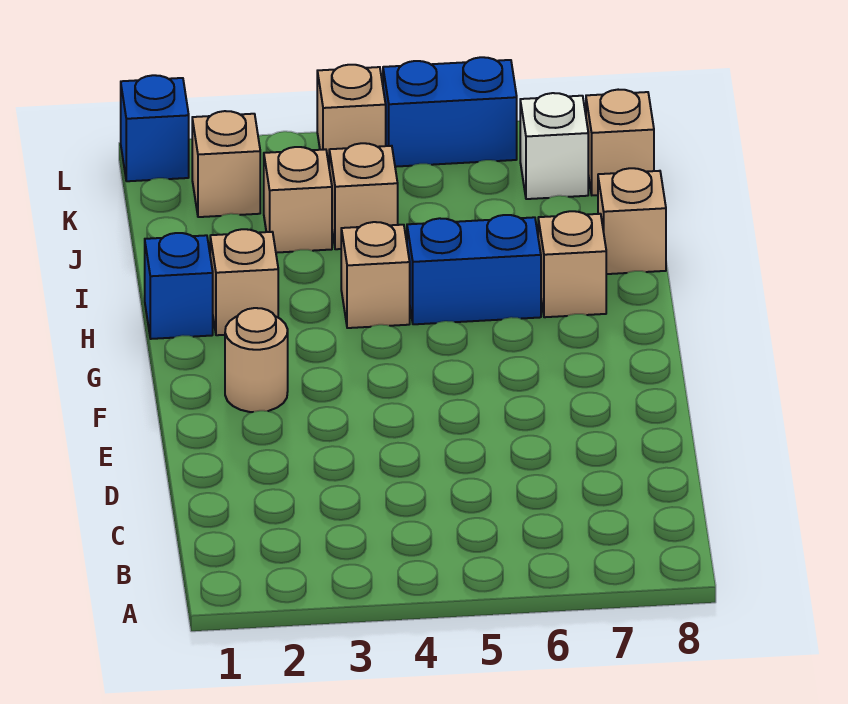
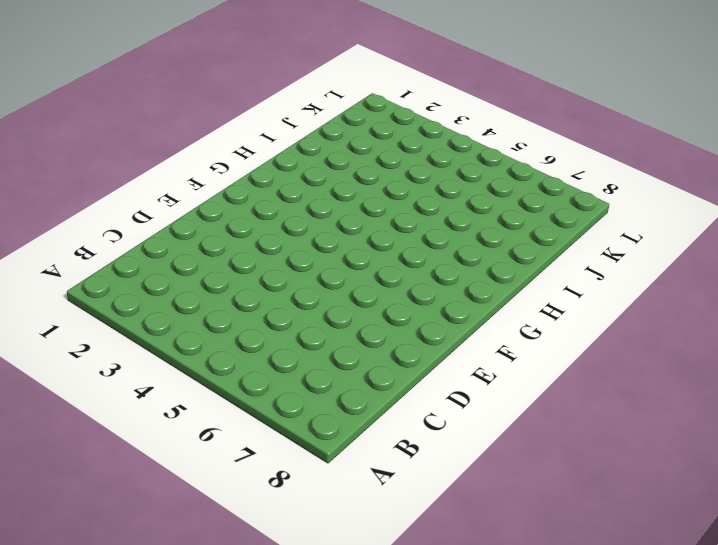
none -> tan round brick F2 level 1
none -> blue brick H1 level 1
none -> tan brick H2 level 1

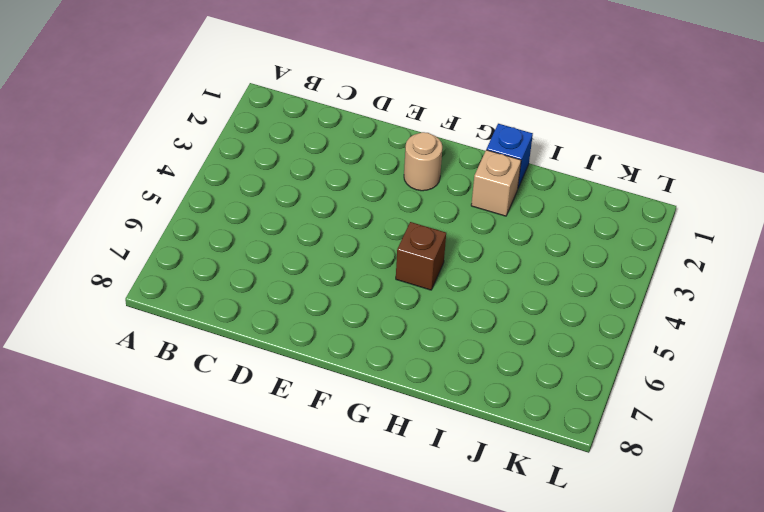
brown brick G5 level 1 -> none
none -> tan brick H4 level 1
none -> blue brick H5:H6 level 1
none -> tan brick H7 level 1

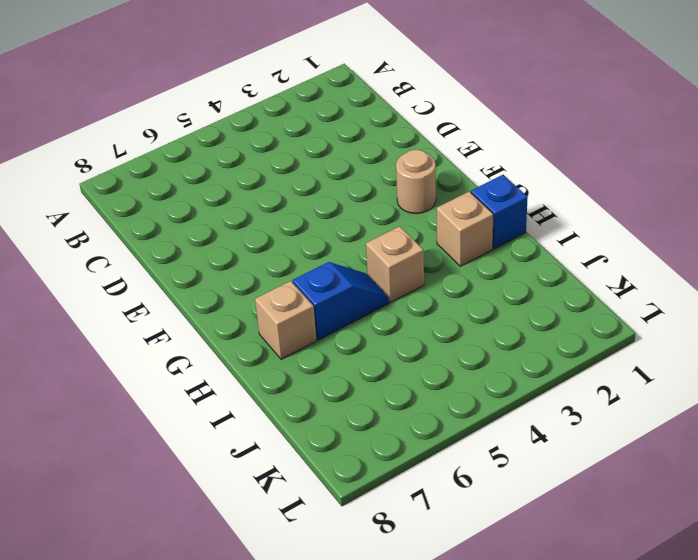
blue slope H5:H6 level 1 top 6 -> blue brick H5:H6 level 1
none -> tan brick I8 level 1
none -> tan brick J3 level 1
none -> tan brick J4 level 1

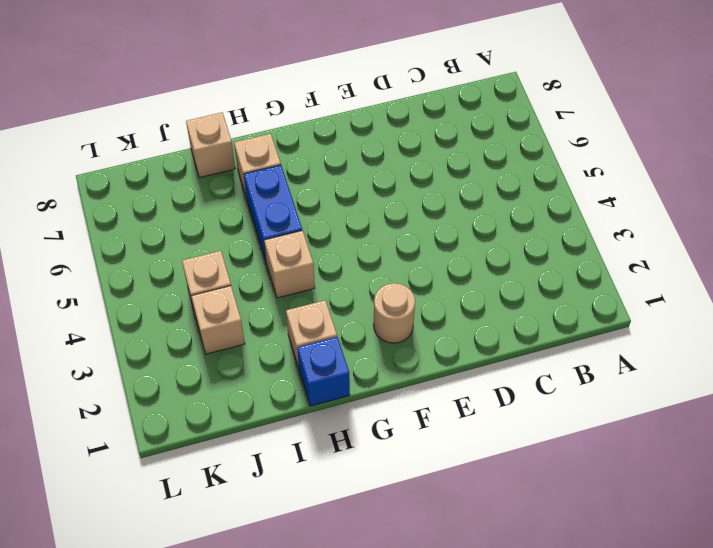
none -> tan brick K2 level 1
none -> white brick K7 level 1
none -> tan brick K8 level 1

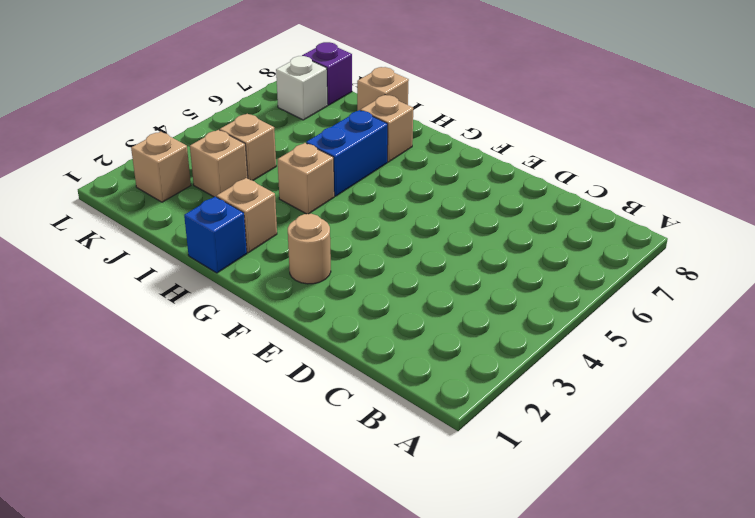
purple brick K8 level 1 -> tan brick K8 level 1
none -> blue brick L1 level 1
none -> tan brick L4 level 1
none -> blue brick L5:L6 level 1

